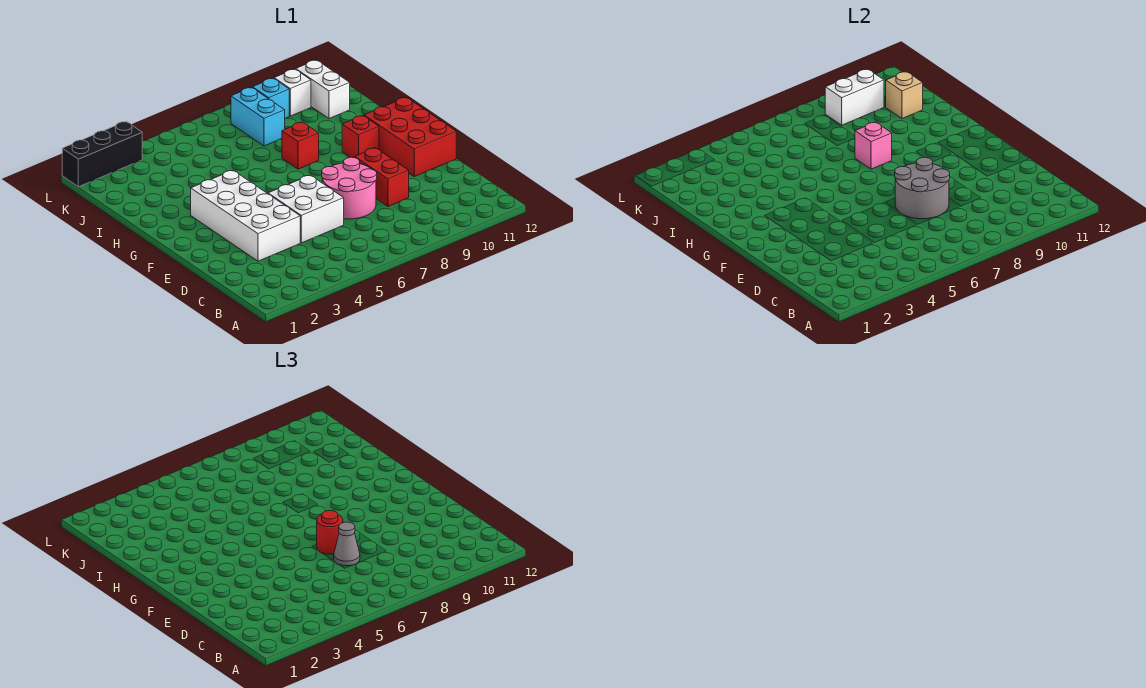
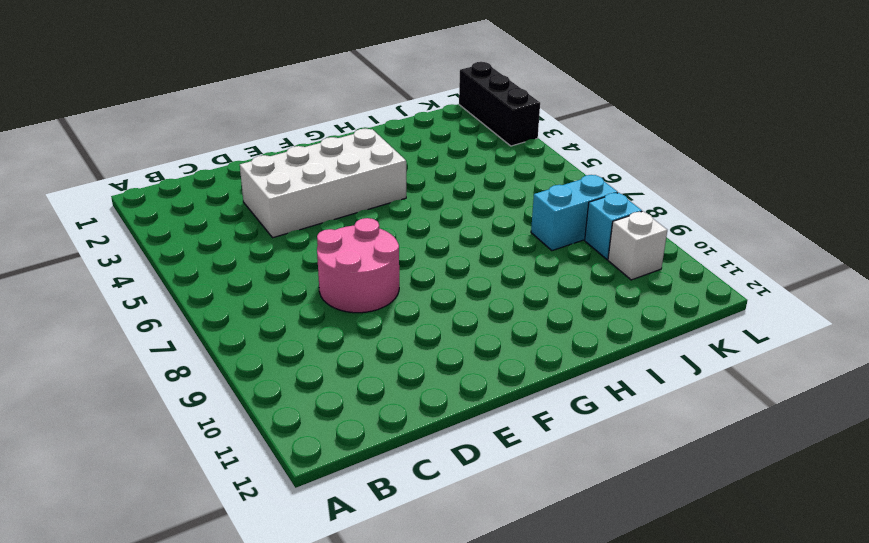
none -> white brick D5:E6 level 1
none -> red brick D9:E9 level 1
none -> red brick E11:G12 level 1

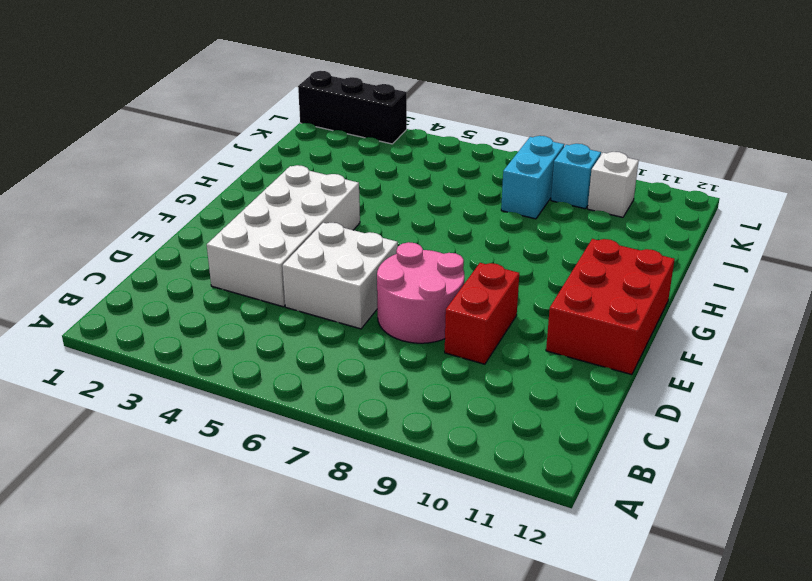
none -> red brick G10 level 1
none -> red brick H8 level 1
none -> white brick J11:K11 level 1

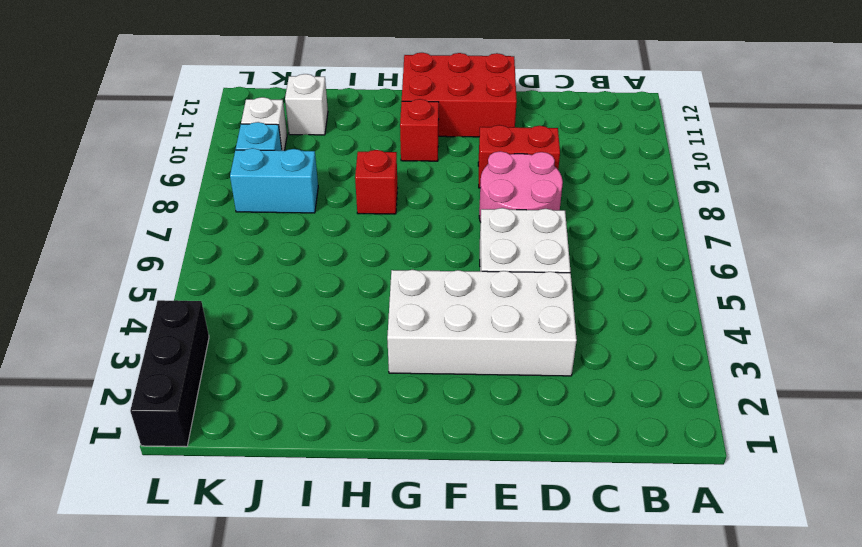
white brick J11 level 1 -> white brick J11:K11 level 1
none -> grey round brick D7:E8 level 2
none -> pink brick H8 level 2
none -> tan brick J11 level 2

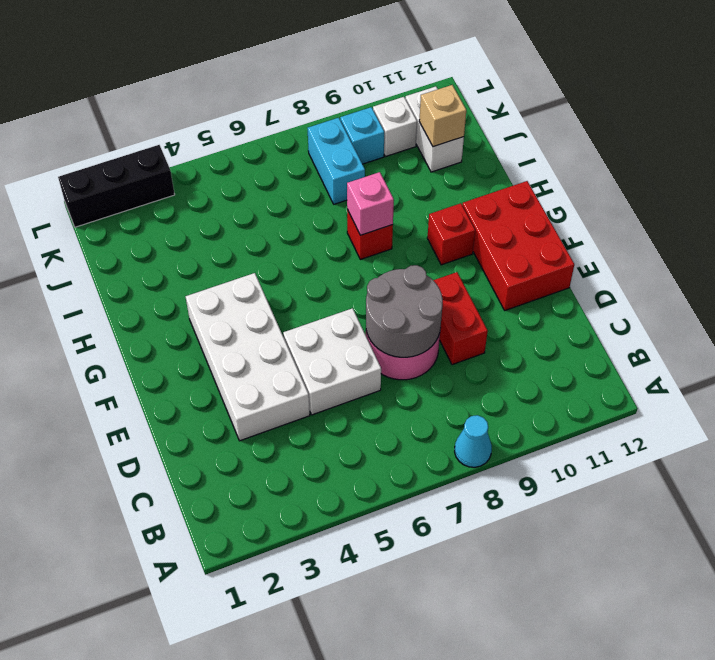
cyan cone A8 level 1 -> none
none -> white brick K9:K10 level 2
none -> grey cone D7 level 3
none -> red round brick E7 level 3

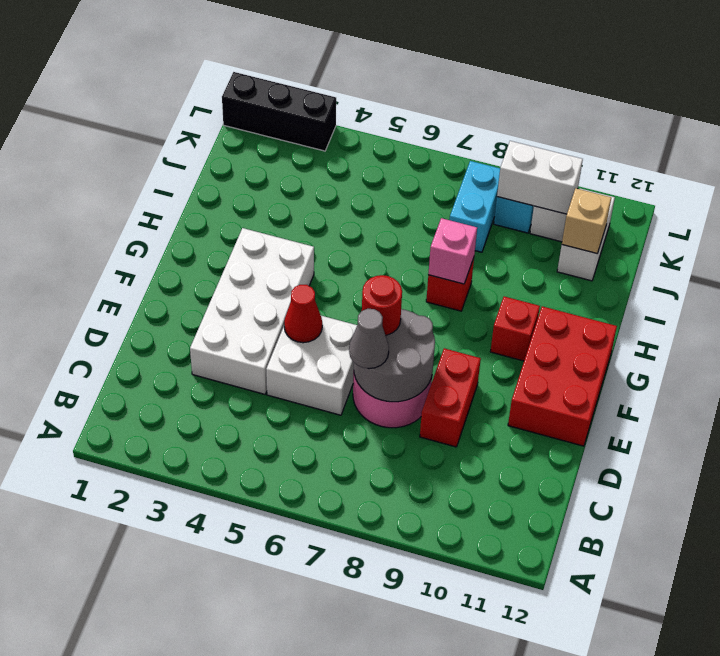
red cone E5 level 2 -> none

